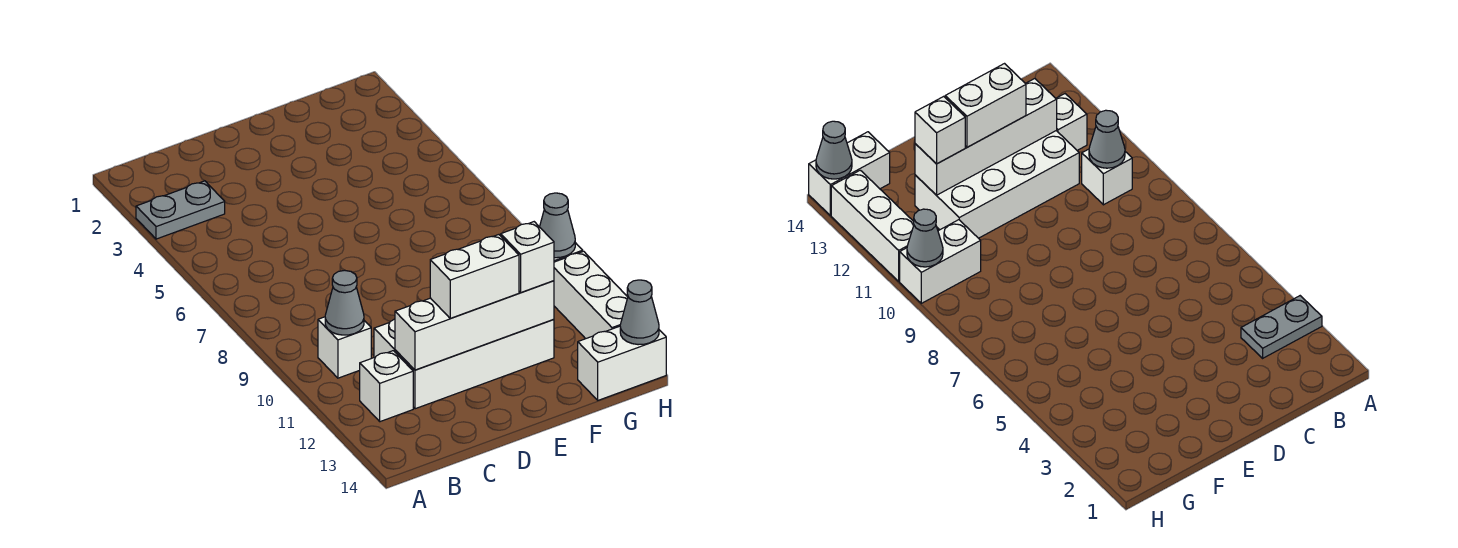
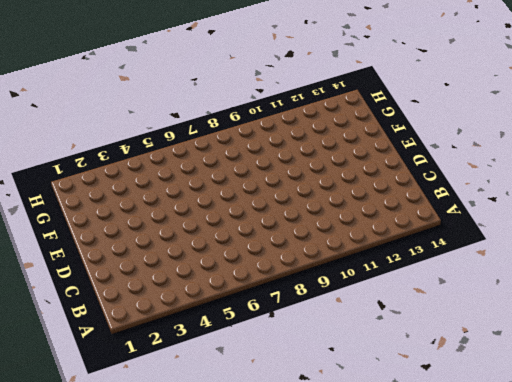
none -> grey plate A3:B3 level 1
none -> white brick B10 level 1
none -> white brick B12 level 1

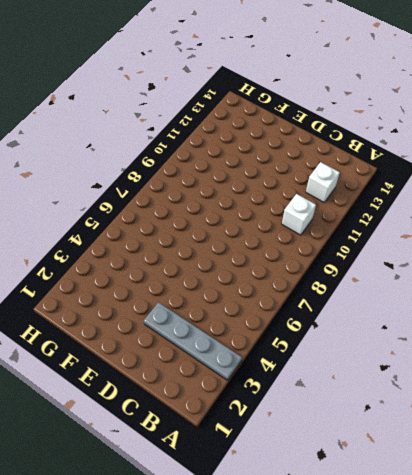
grey plate A3:D3 level 1 -> grey plate A3:B3 level 1
none -> white brick C11:F12 level 1
none -> white brick G10:H10 level 1
none -> white brick G14:H14 level 1

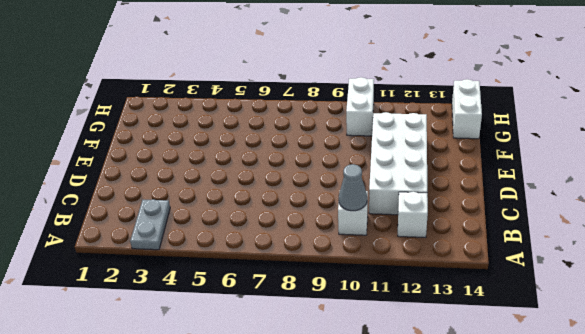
none -> white brick H11:H13 level 1
none -> white brick C12:F12 level 2
none -> grey cone H10 level 2

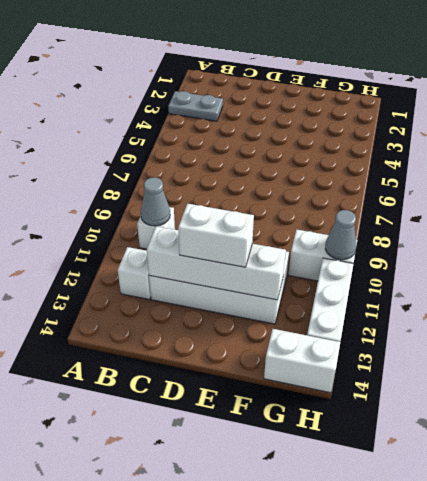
none -> grey cone H14 level 2
none -> white brick F12 level 3

